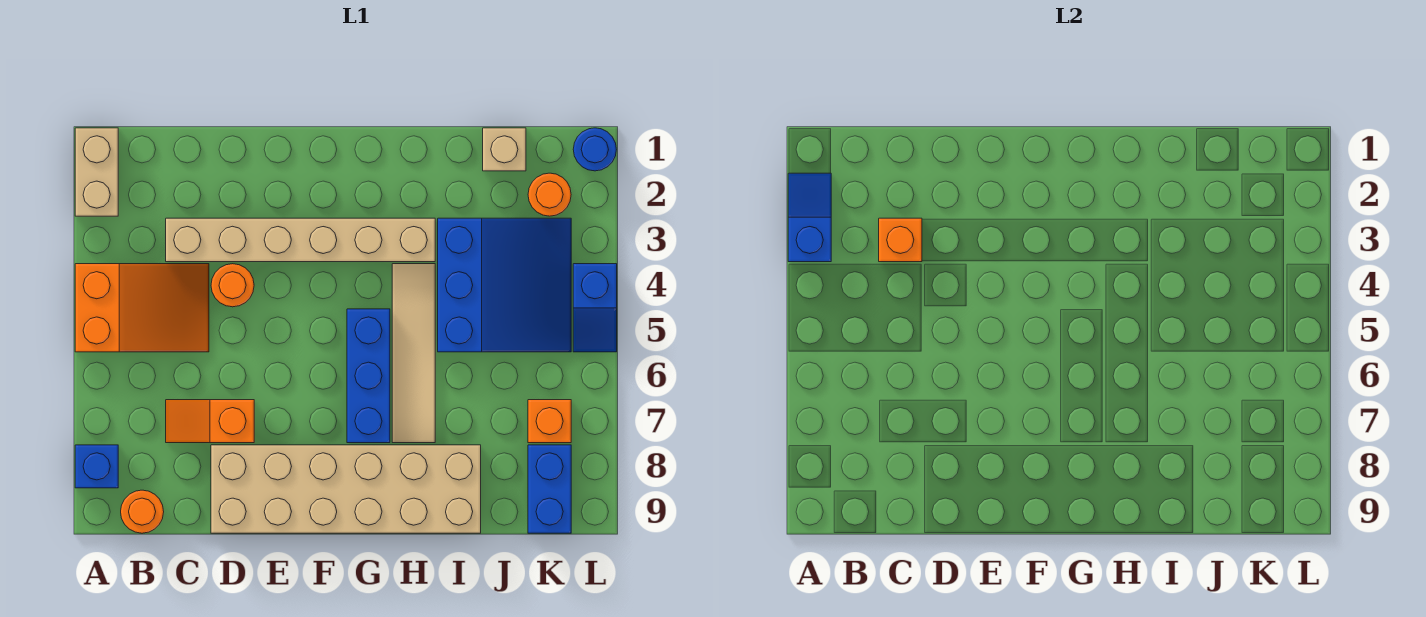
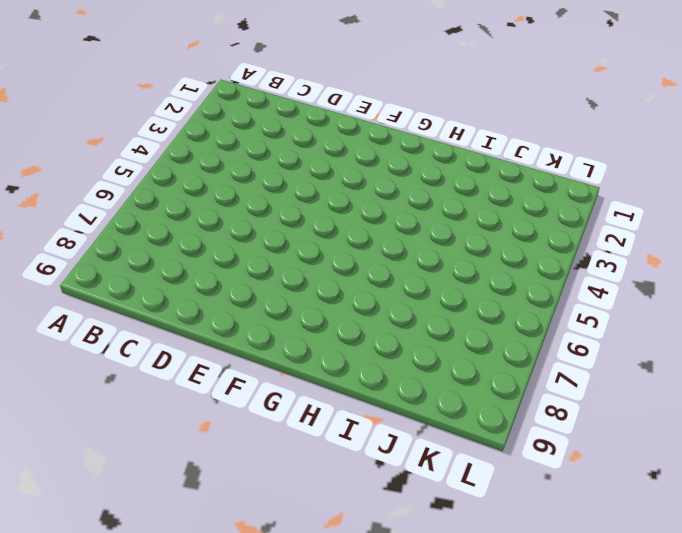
none -> tan brick A1:A2 level 1
none -> orange slope A4:C5 level 1 top A
none -> blue brick A8 level 1

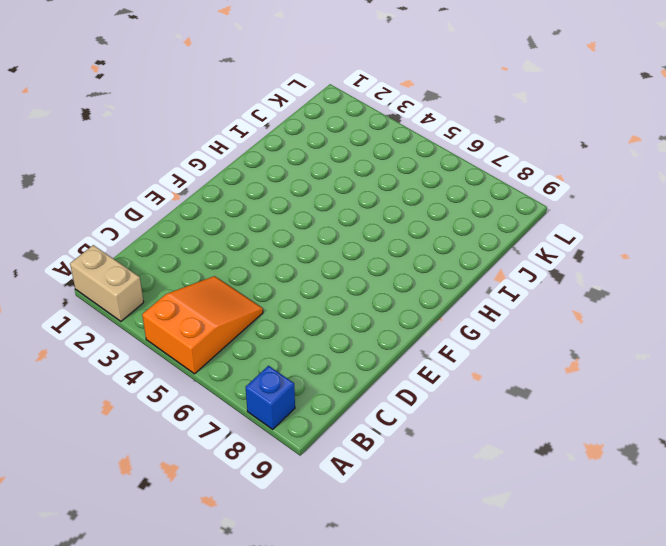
none -> orange round brick B9 level 1
none -> tan brick C3:H3 level 1
none -> orange slope C7:D7 level 1 top D

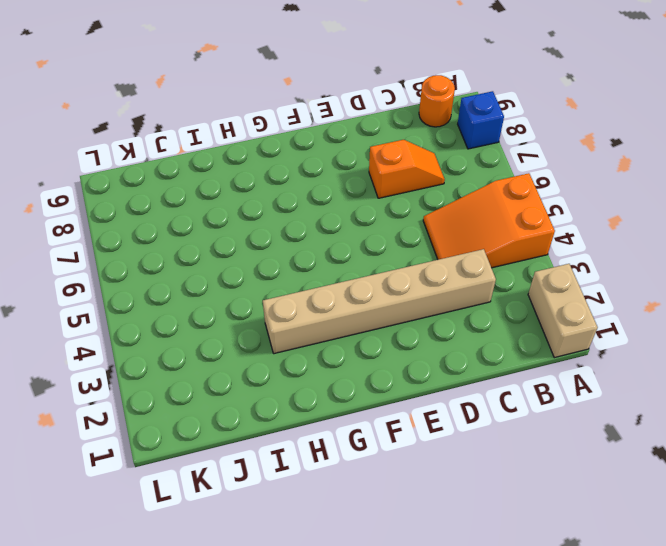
none -> orange round brick D4 level 1
none -> tan brick D8:I9 level 1
none -> blue brick G5:G7 level 1

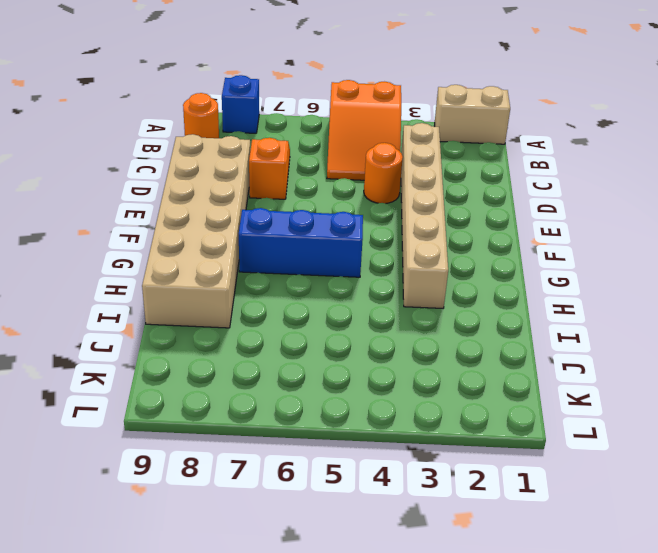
none -> tan tile H4:H7 level 1
none -> blue slope I3:K5 level 1 top I
none -> tan brick J1 level 1

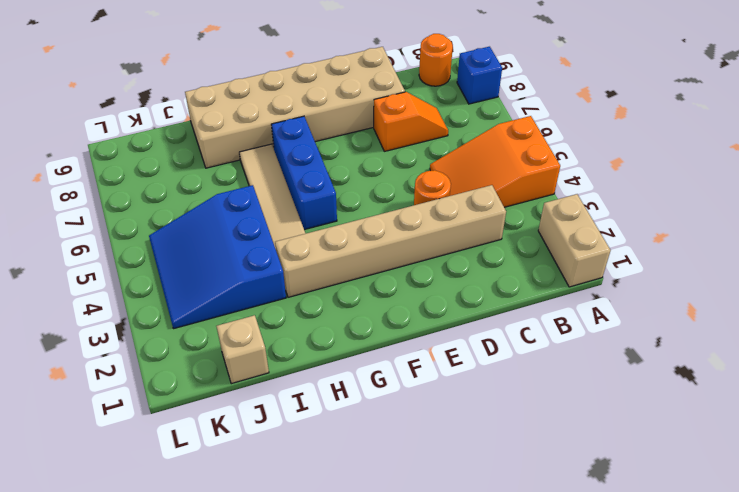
none -> orange round brick K2 level 1
none -> orange brick K7 level 1
none -> blue brick K8:K9 level 1

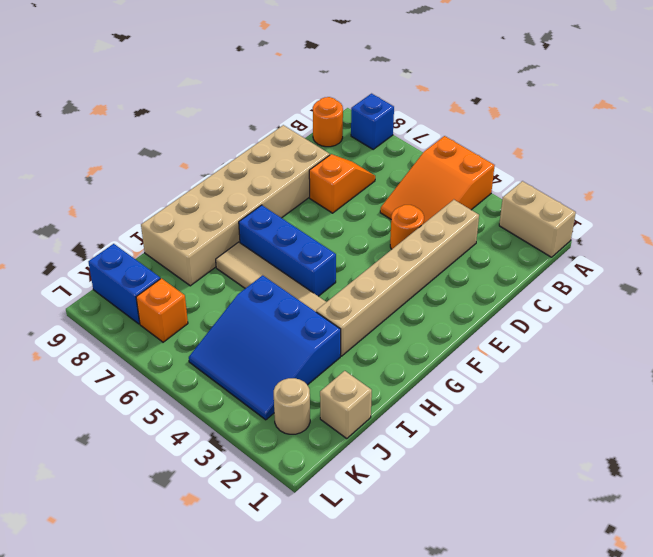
tan round brick K2 level 1 -> orange round brick K2 level 1
none -> blue round brick L1 level 1
none -> blue slope L4:L5 level 1 top 4
none -> blue slope A2:A3 level 2 top 3

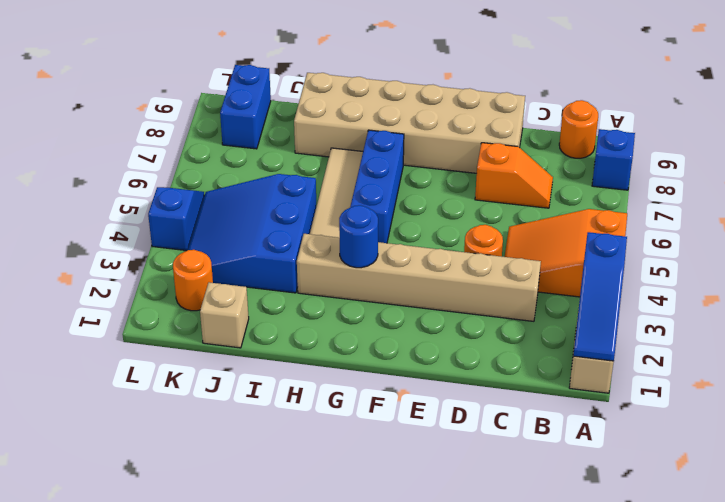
blue slope A1:A3 level 2 top 3 -> blue slope A2:A3 level 2 top 3
blue round brick G3 level 2 -> blue round brick L1 level 1
none -> orange brick K7 level 1
none -> orange brick C3 level 2

